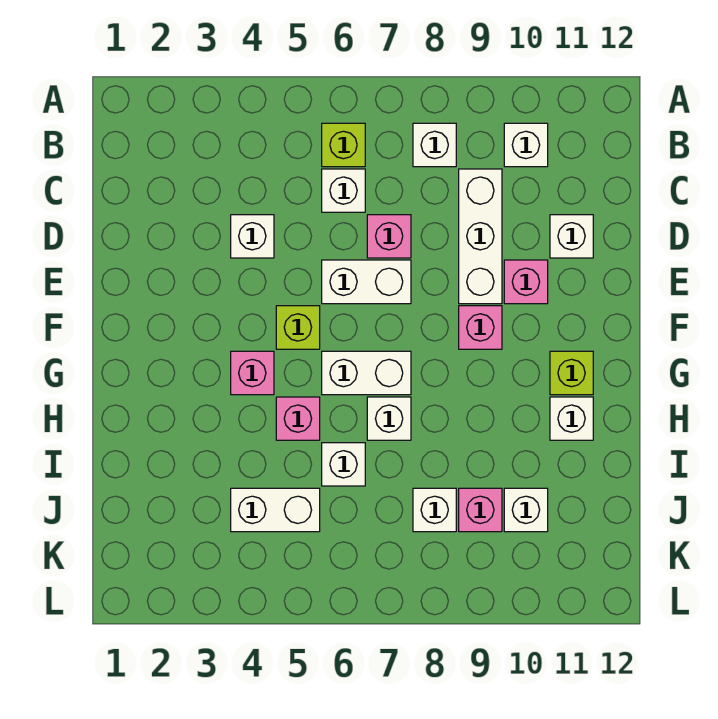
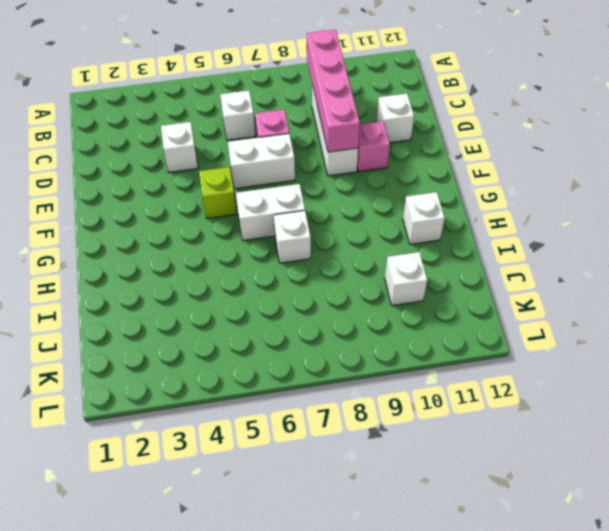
pink brick B9:E9 level 2 -> none
none -> lime brick B6 level 1
none -> white brick B8 level 1
none -> white brick B10 level 1

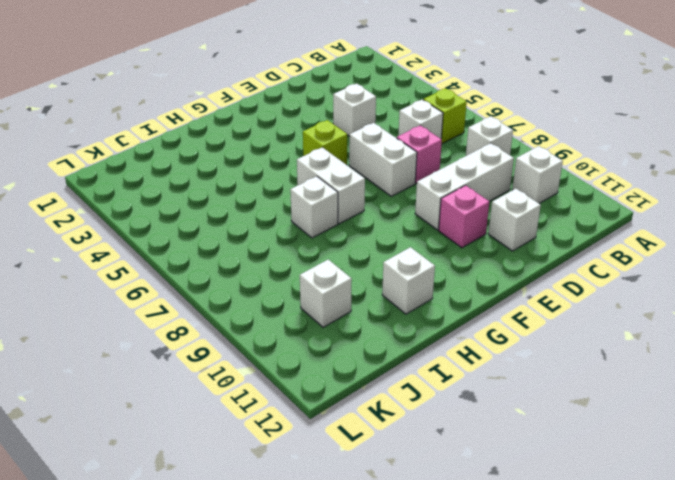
none -> pink brick F9 level 1
none -> pink brick G4 level 1
none -> lime brick G11 level 1

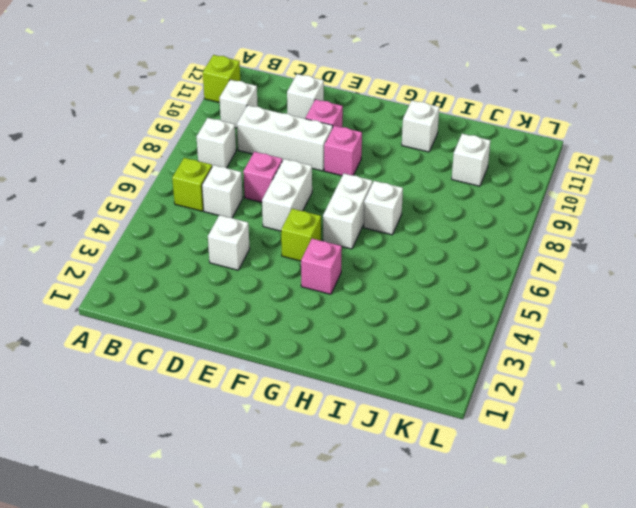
lime brick A11 level 1 -> lime brick G11 level 1
none -> pink brick H5 level 1
none -> white brick I6 level 1
none -> white brick J4:J5 level 1

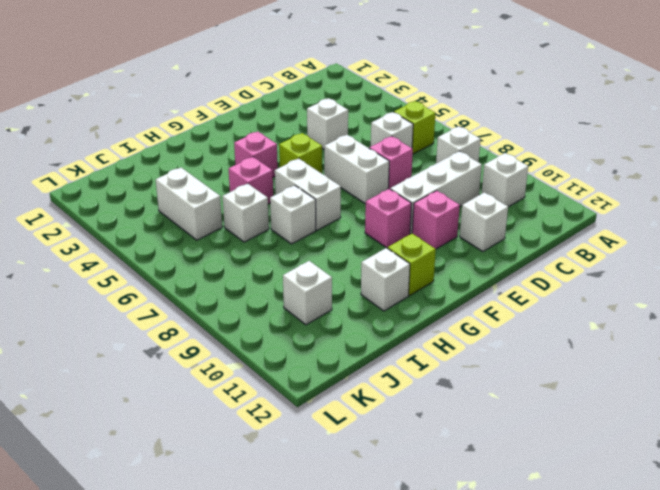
none -> white brick J8 level 1
none -> pink brick J9 level 1

